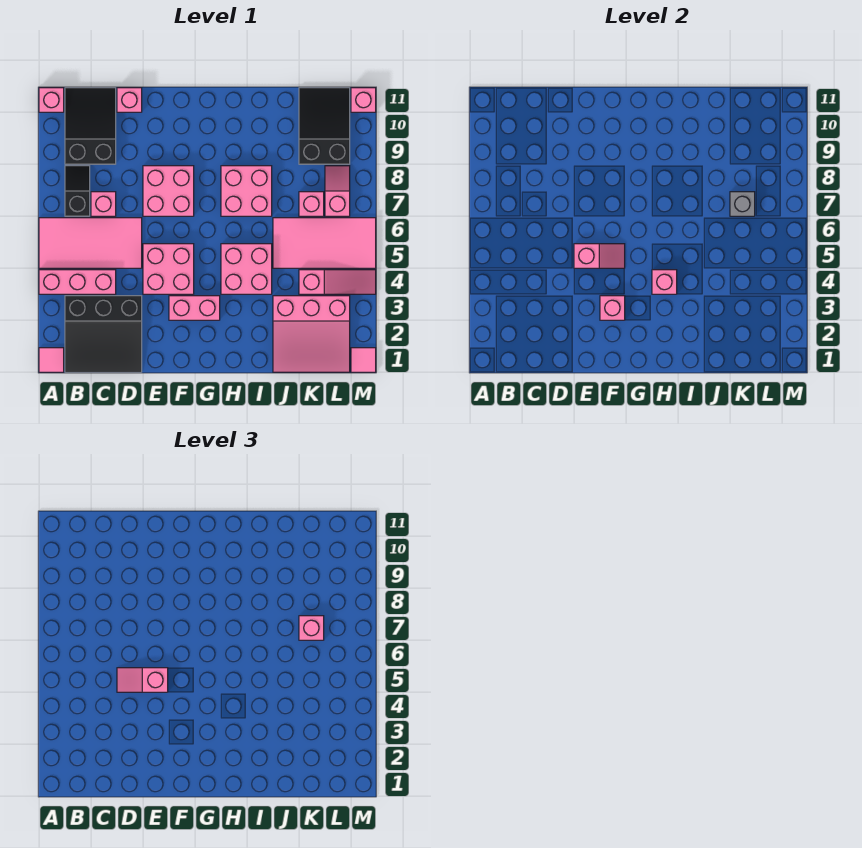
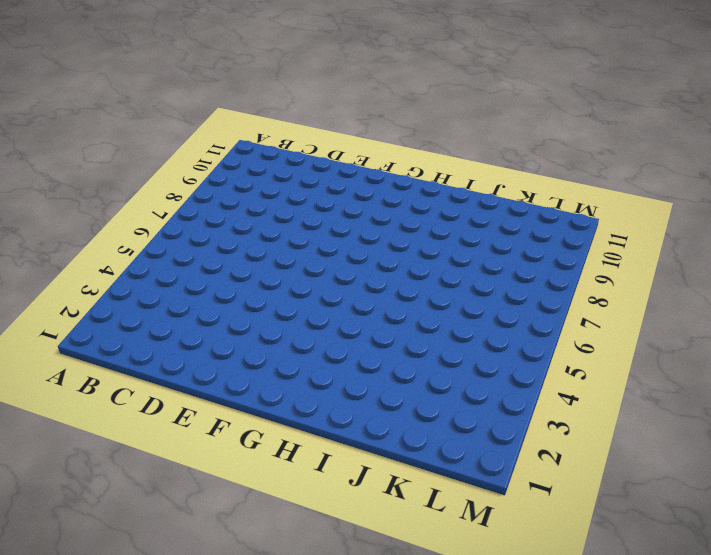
none -> pink tile A1 level 1
none -> pink brick A4:C4 level 1
none -> pink tile A5:D6 level 1

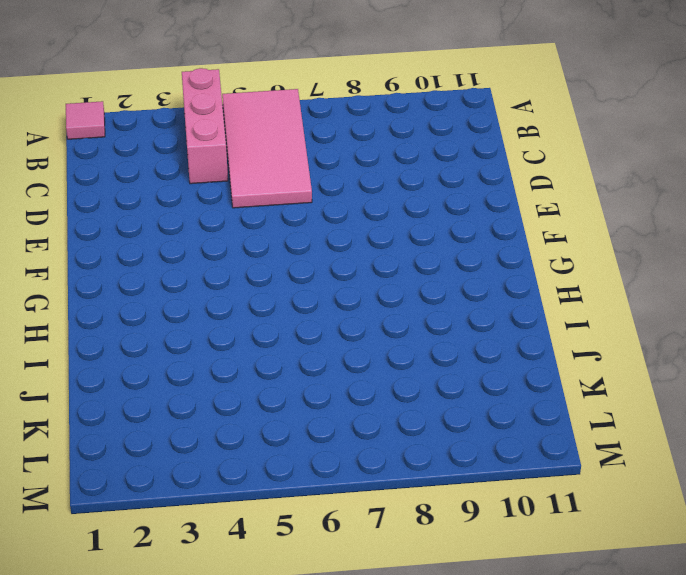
none -> pink brick A11 level 1
none -> black slope B1:D3 level 1 top 3
none -> black slope B7:B8 level 1 top 7

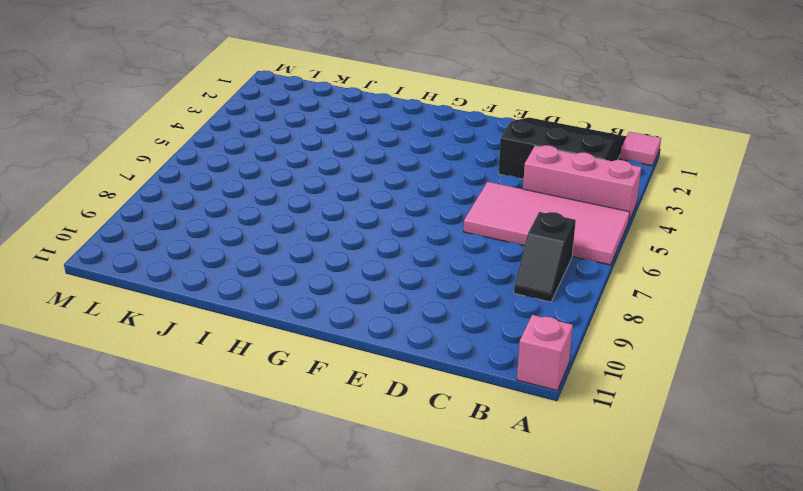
none -> black slope B9:C11 level 1 top 9
none -> pink brick C7 level 1
none -> pink brick D11 level 1

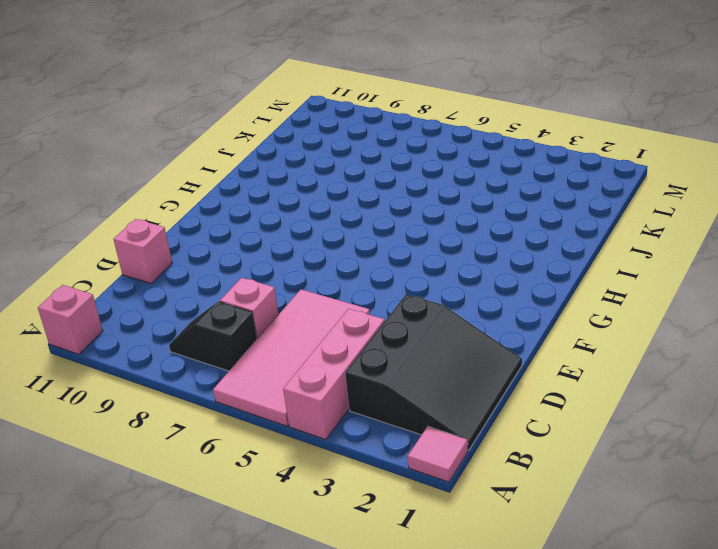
none -> black slope B9:C11 level 1 top 9
none -> pink brick E4:F5 level 1
none -> pink brick E7:F8 level 1

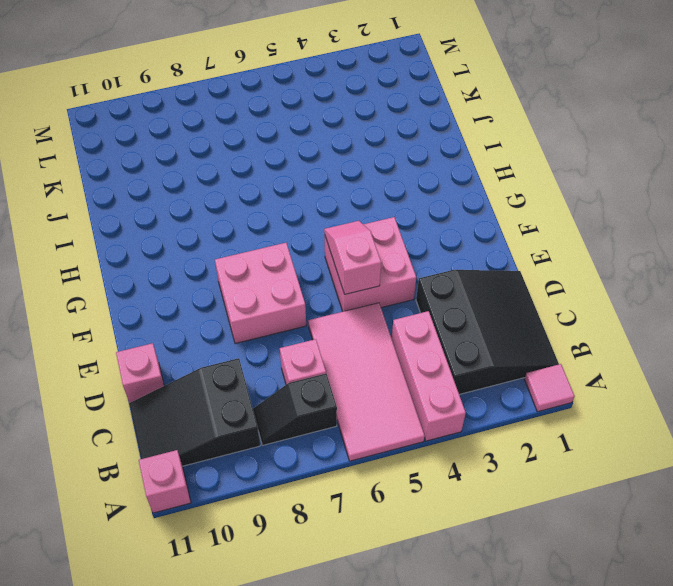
none -> pink brick F3:G3 level 1
none -> pink brick H4:I5 level 1
none -> pink brick H7:I8 level 1

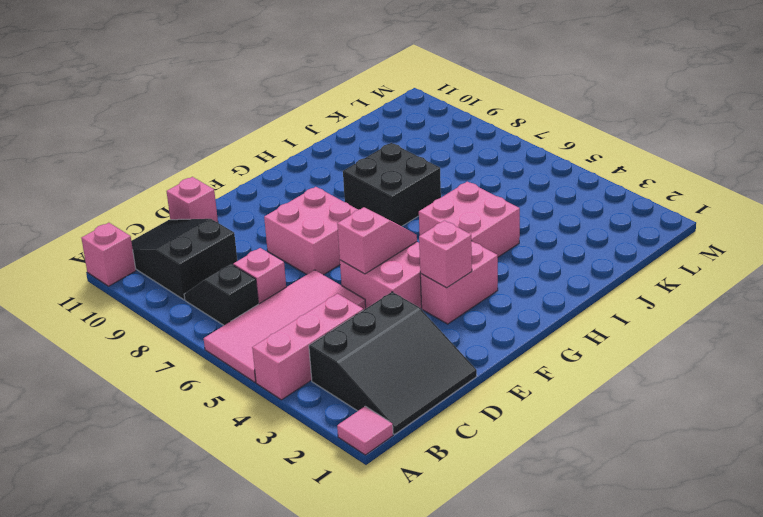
black brick H7:I8 level 1 -> pink brick H7:I8 level 1
none -> pink slope J1:L3 level 1 top 3
none -> pink tile J5:M6 level 1
none -> pink slope K4:M4 level 1 top K

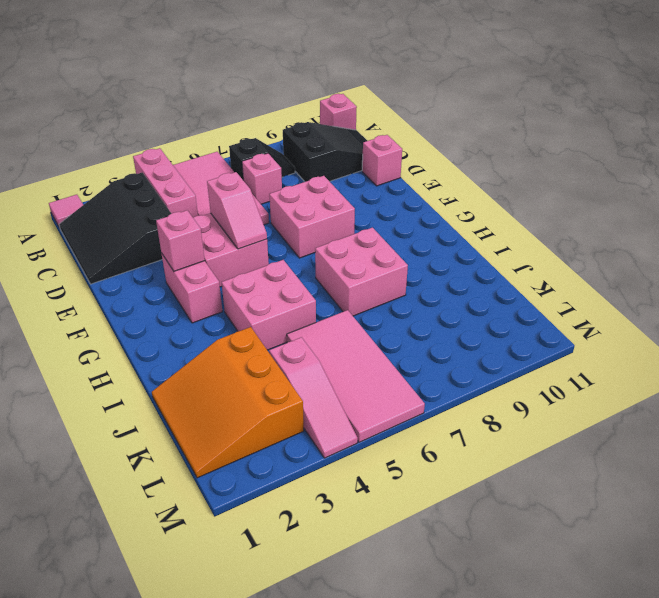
orange slope J1:L3 level 1 top 3 -> pink slope J1:L3 level 1 top 3
none -> pink brick K7 level 1
none -> black slope K9:L11 level 1 top 9
none -> pink slope L7:L8 level 1 top 7

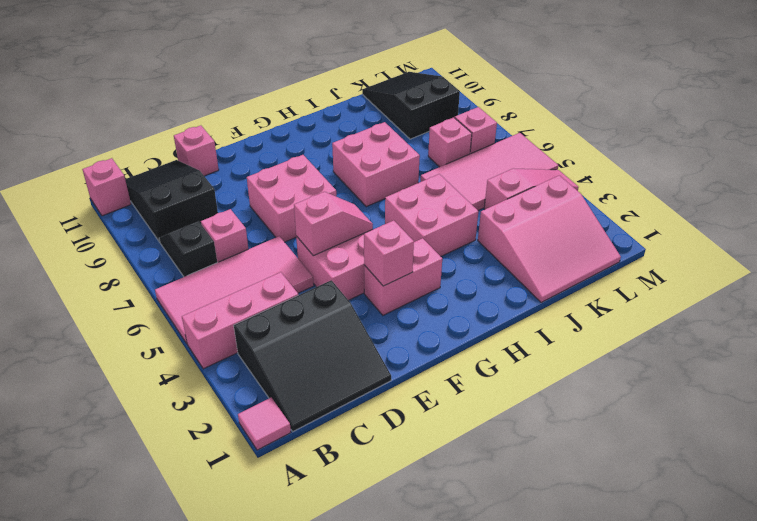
none -> pink tile M1 level 1
none -> pink brick M11 level 1
none -> pink brick H4 level 2

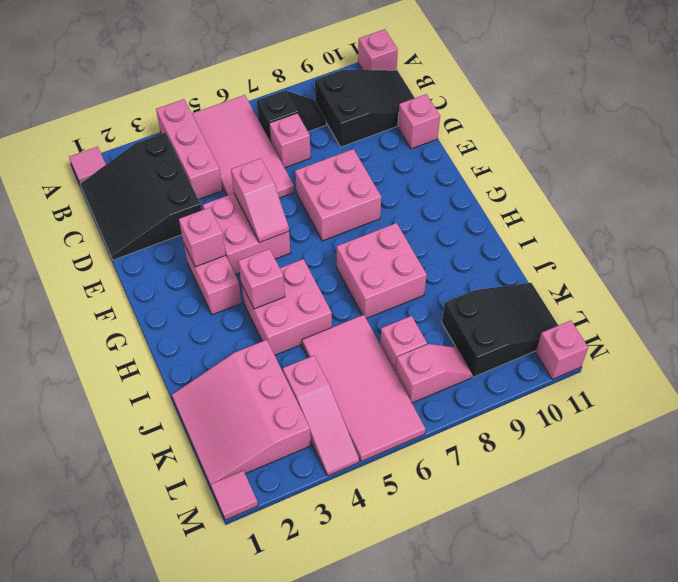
none -> grey brick K7 level 2
none -> pink slope D5:E5 level 3 top E
none -> pink brick K7 level 3

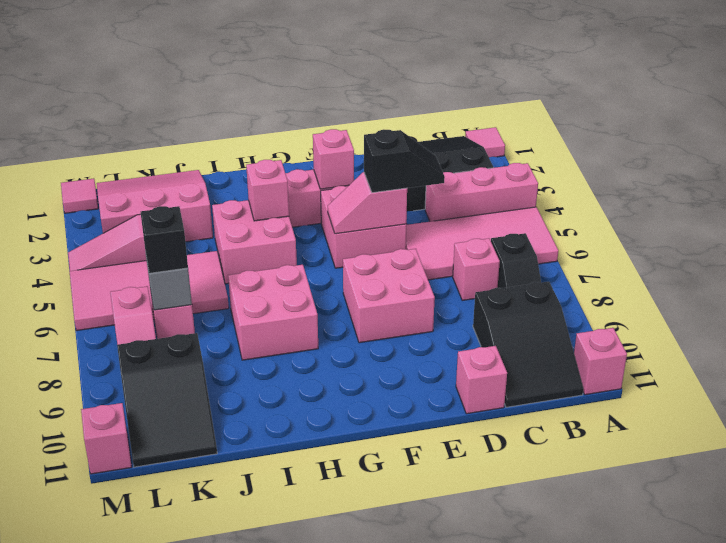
black slope D5:E5 level 3 top E -> pink slope D5:E5 level 3 top E
black brick K7 level 3 -> pink brick K7 level 3

